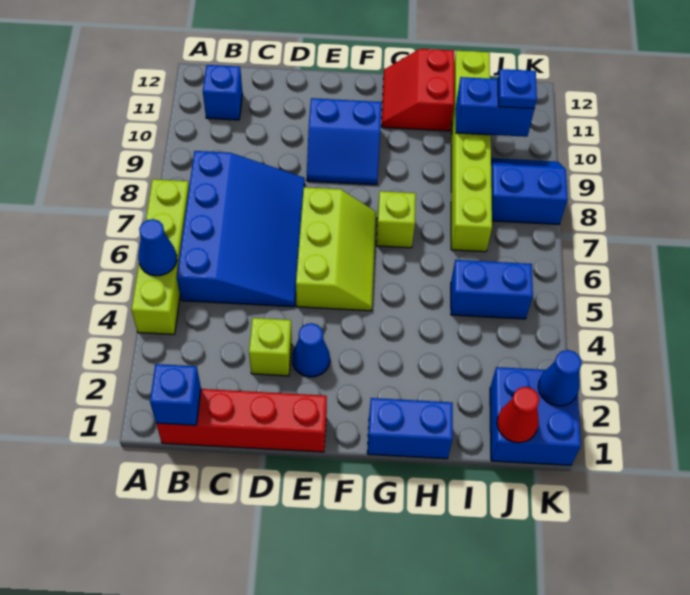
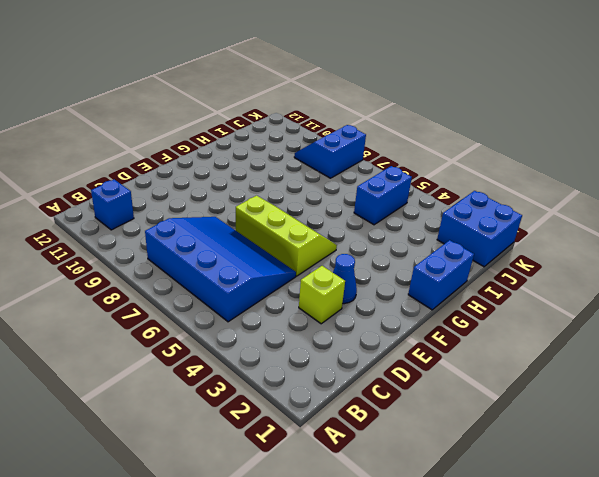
none -> lime brick A4:A7 level 1
none -> red brick B1:E1 level 1
none -> blue slope E9:F10 level 1 top 10

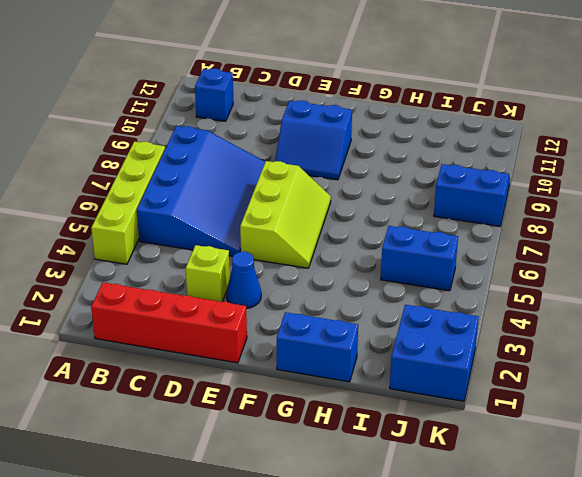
none -> lime brick G7 level 1
none -> red slope G11:H12 level 1 top H
none -> lime brick I7:I12 level 1

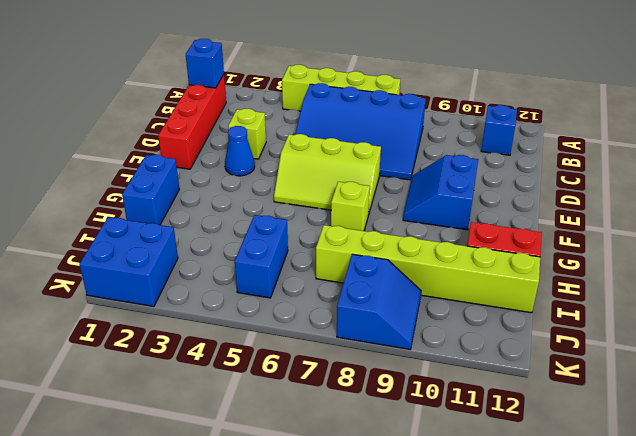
none -> blue cone A5 level 2
none -> blue brick I10:J10 level 2
none -> red cone J1 level 2

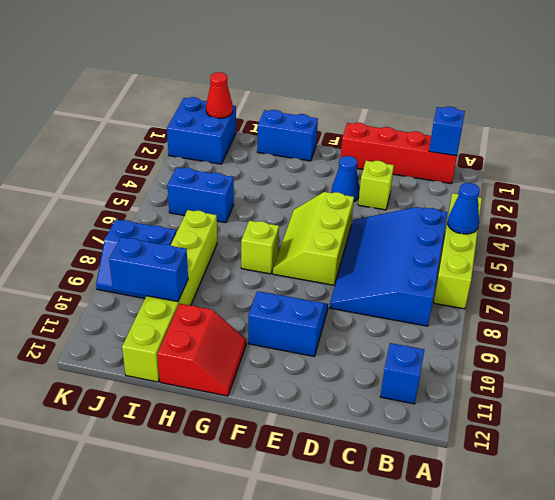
none -> blue cone K2 level 2
none -> blue plate J10 level 3

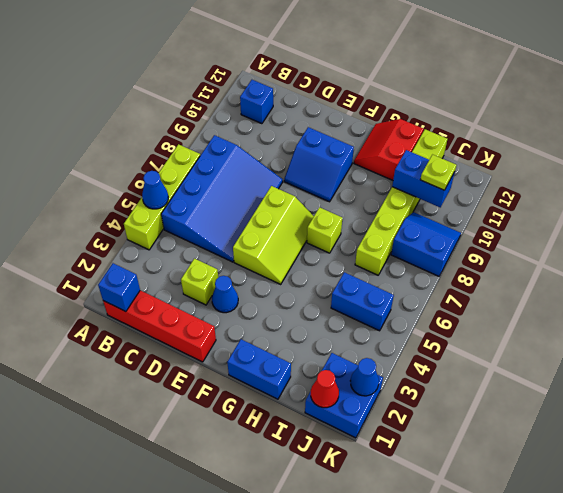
lime plate J10 level 3 -> blue plate J10 level 3

